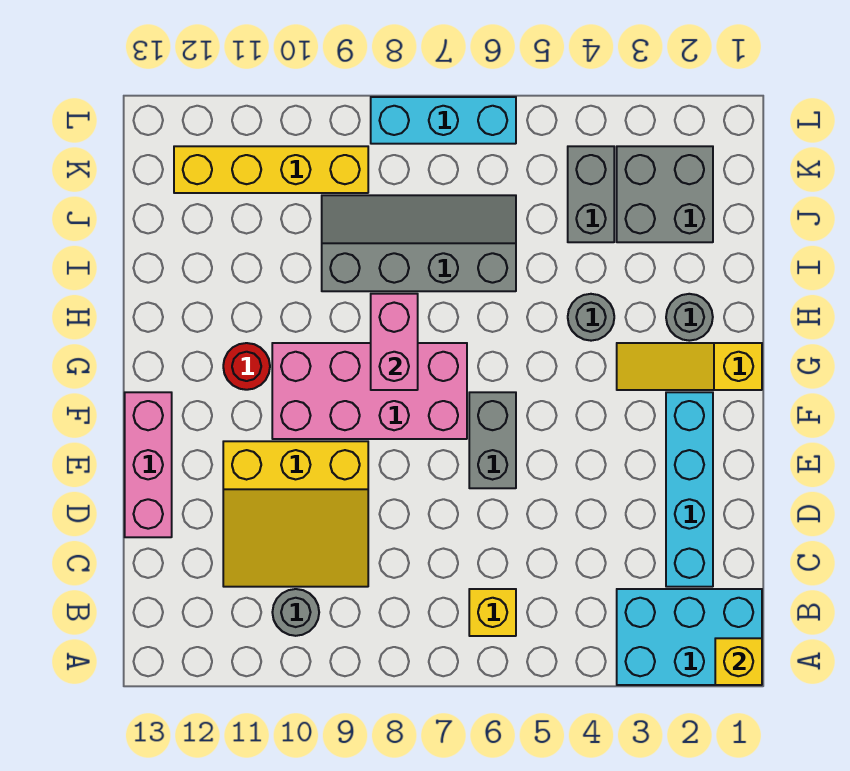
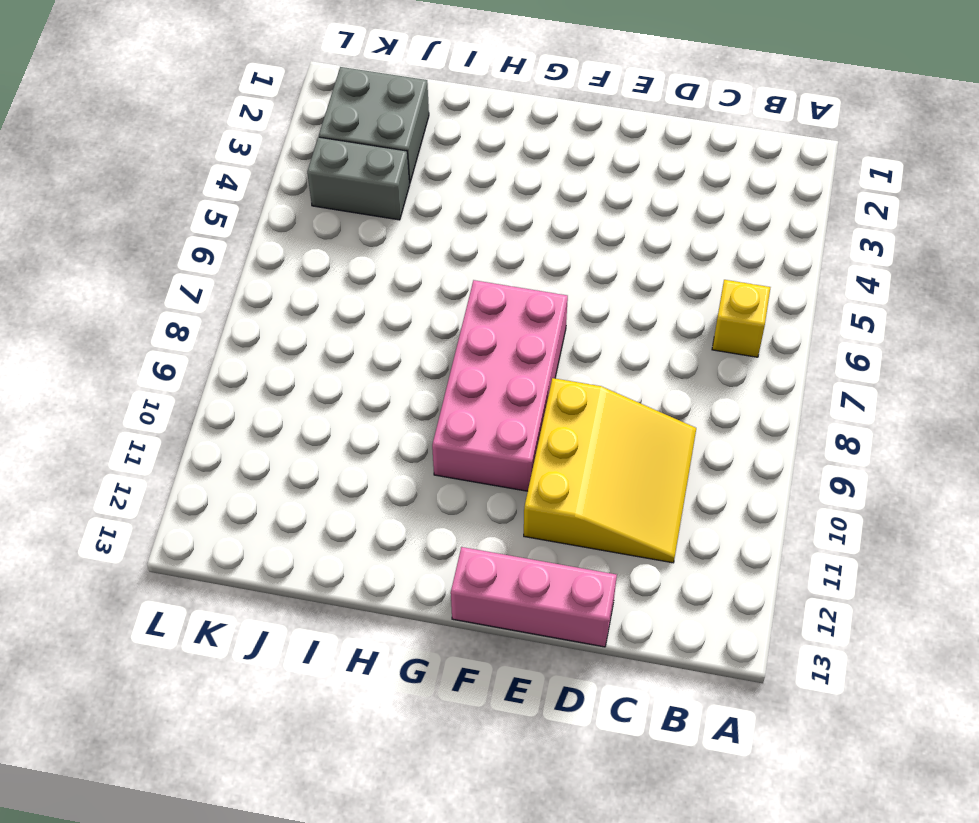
none -> cyan brick A1:B3 level 1
none -> grey round brick B10 level 1
none -> cyan brick C2:F2 level 1

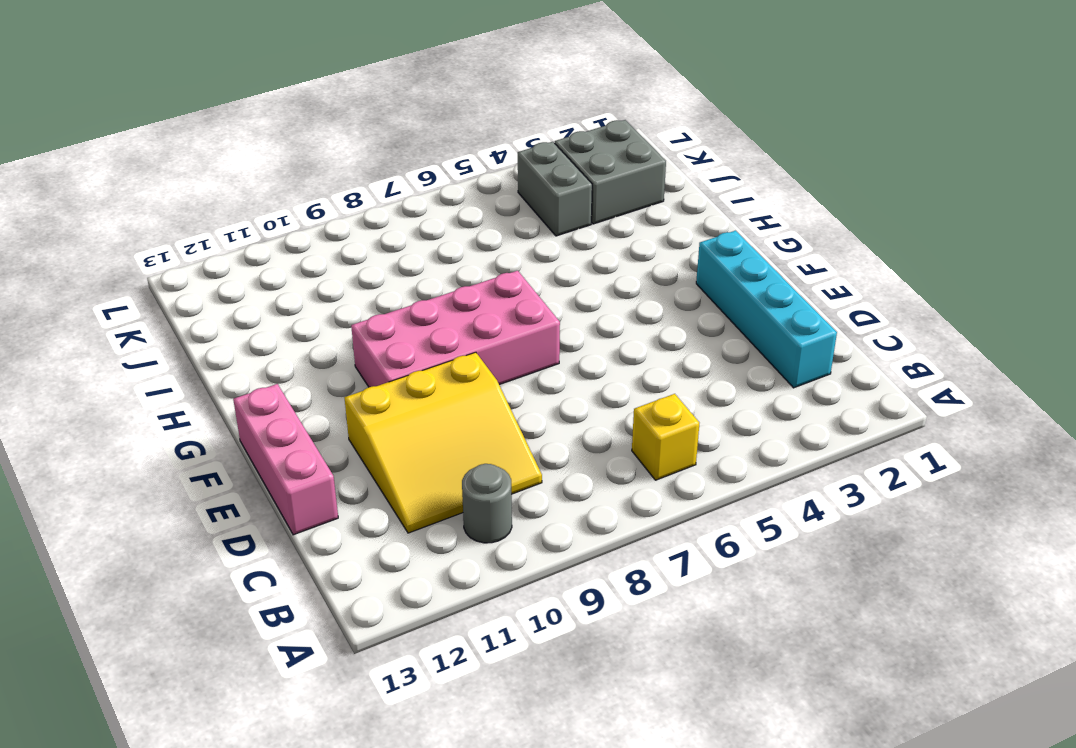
none -> cyan brick A1:B3 level 1
none -> grey brick E6:F6 level 1
none -> yellow slope G1:G3 level 1 top 1

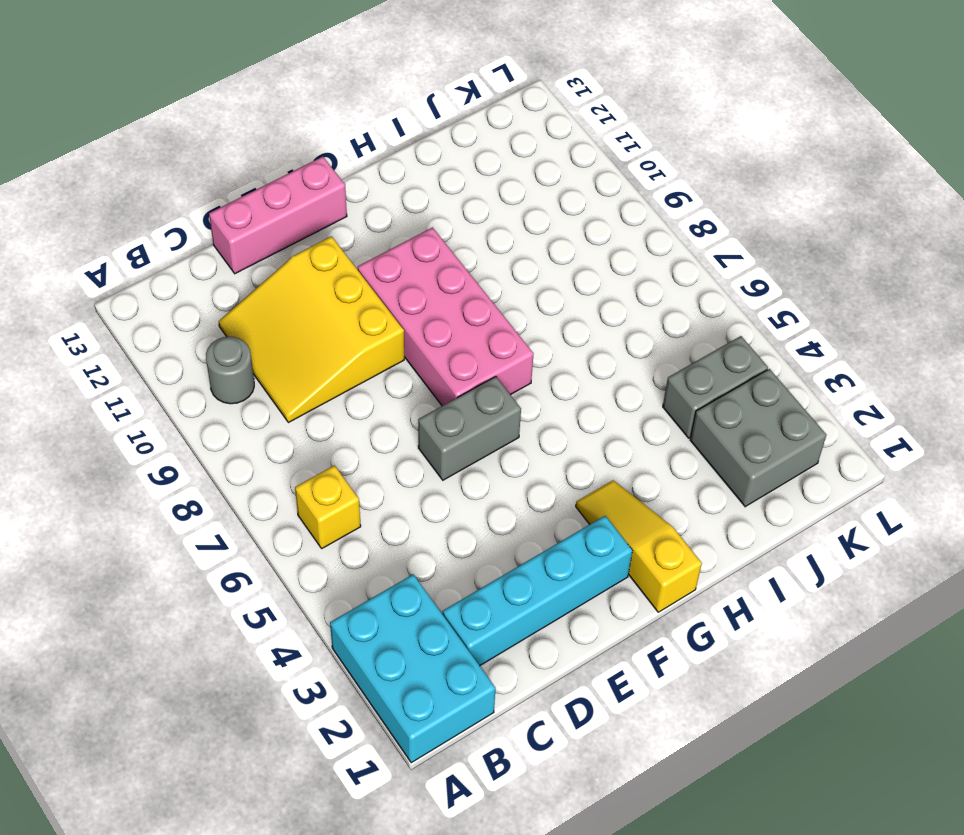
none -> red round brick G11 level 1
none -> grey round brick H2 level 1
none -> grey round brick H4 level 1

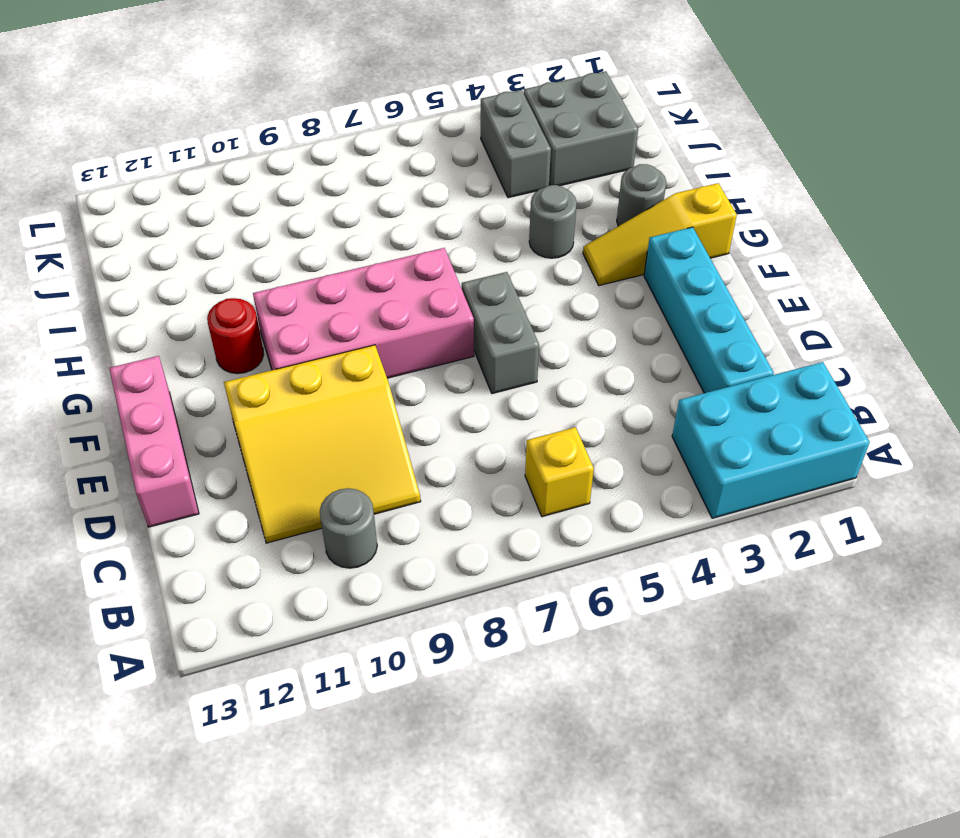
none -> grey slope I6:J9 level 1 top I
none -> yellow brick K9:K12 level 1
none -> cyan brick L6:L8 level 1

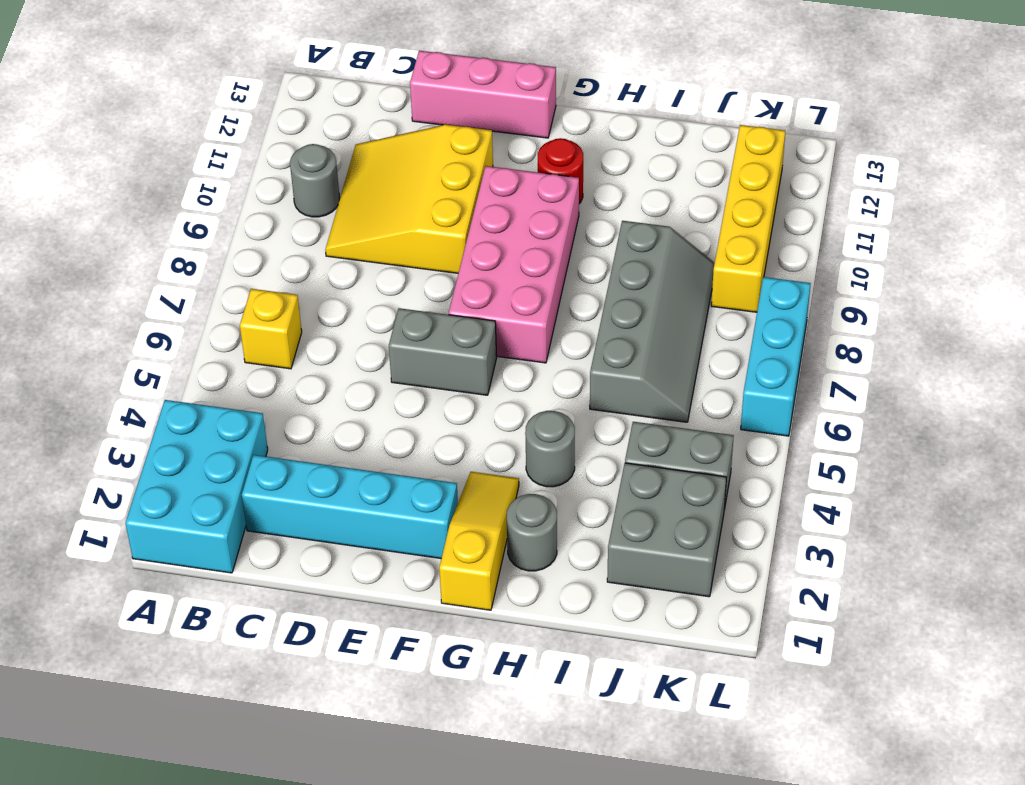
none -> yellow brick A1 level 2
none -> pink brick G8:H8 level 2

